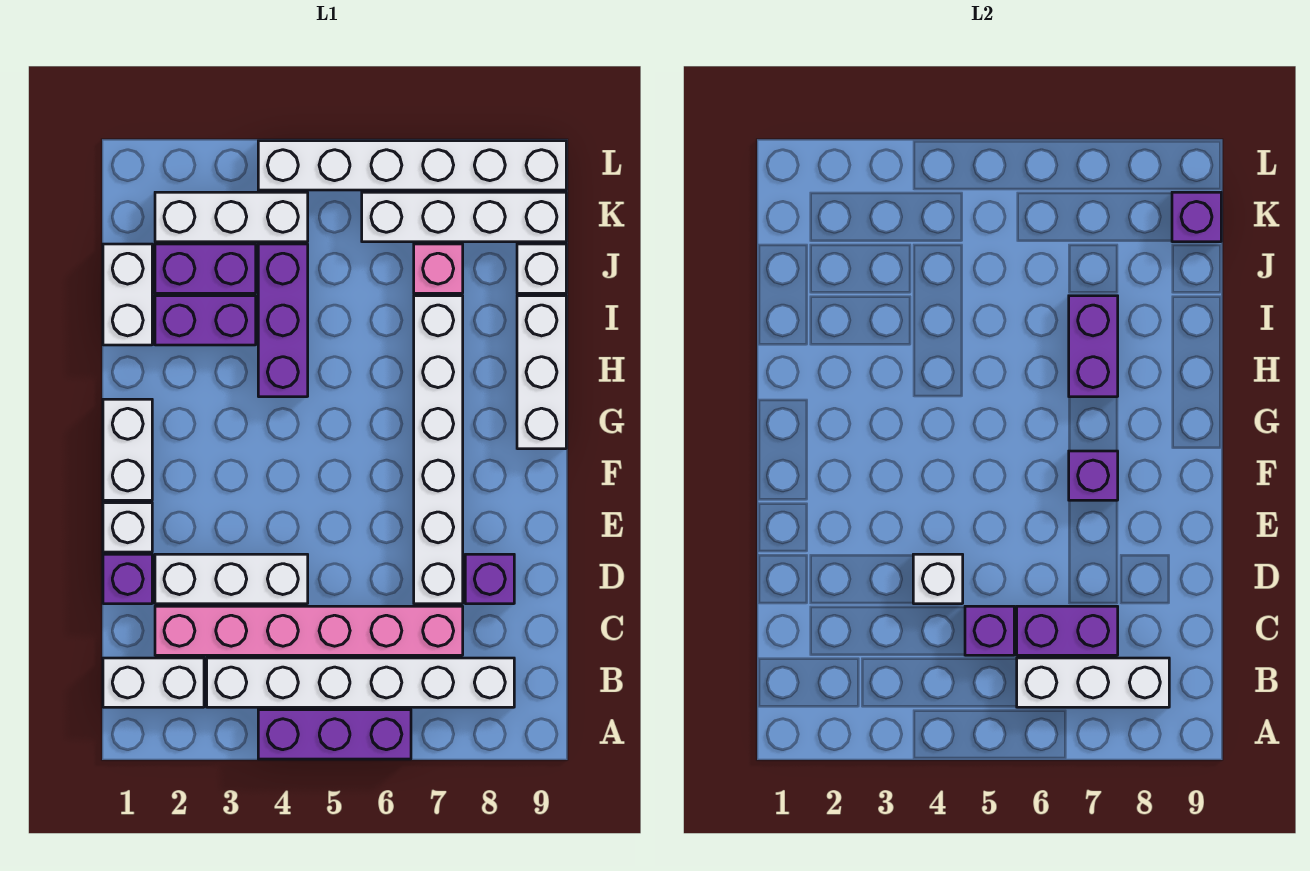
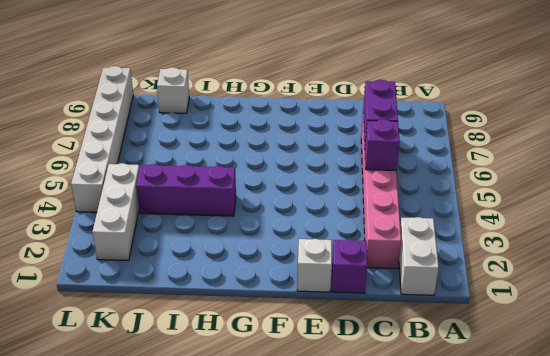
none -> purple brick A4:A6 level 1
none -> white brick B3:B8 level 1
none -> white brick D2:D4 level 1

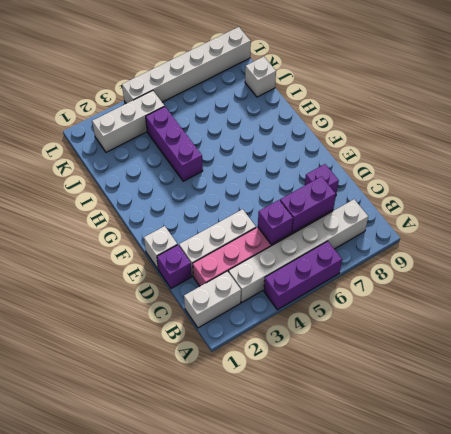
none -> white brick D7:I7 level 1
none -> white brick F1:G1 level 1
none -> white brick G9:I9 level 1

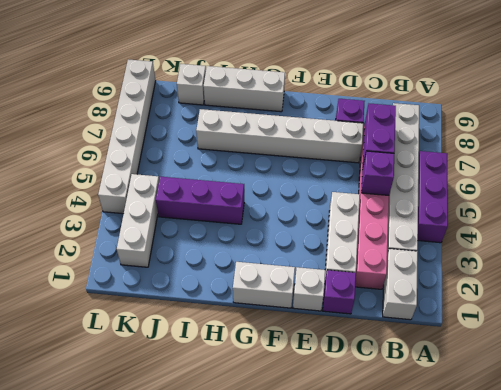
none -> white brick I1:J1 level 1
none -> purple brick I2:I3 level 1
none -> purple brick J2:J3 level 1

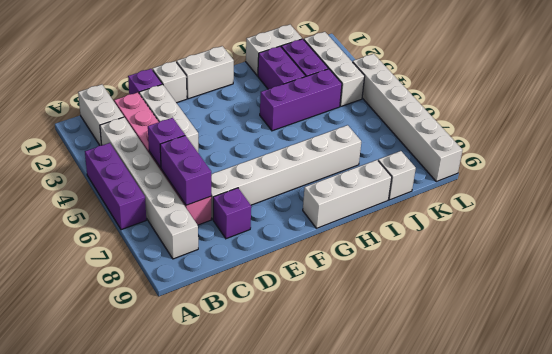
none -> pink brick J7 level 1
none -> white brick K6:K9 level 1
none -> white brick B6:B8 level 2

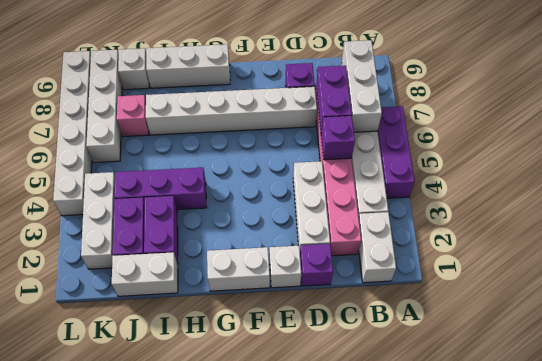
none -> white brick D4 level 2
none -> purple brick F7 level 2
none -> purple brick H7:I7 level 2

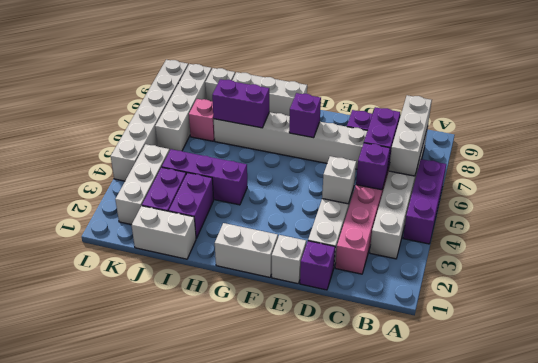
none -> white brick B1:B2 level 1
none -> purple brick K9 level 2

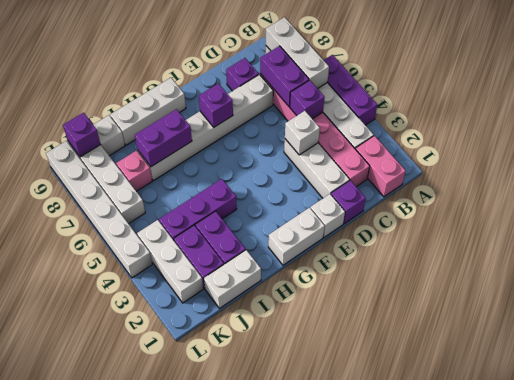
pink brick B1:B2 level 1 -> white brick B1:B2 level 1

